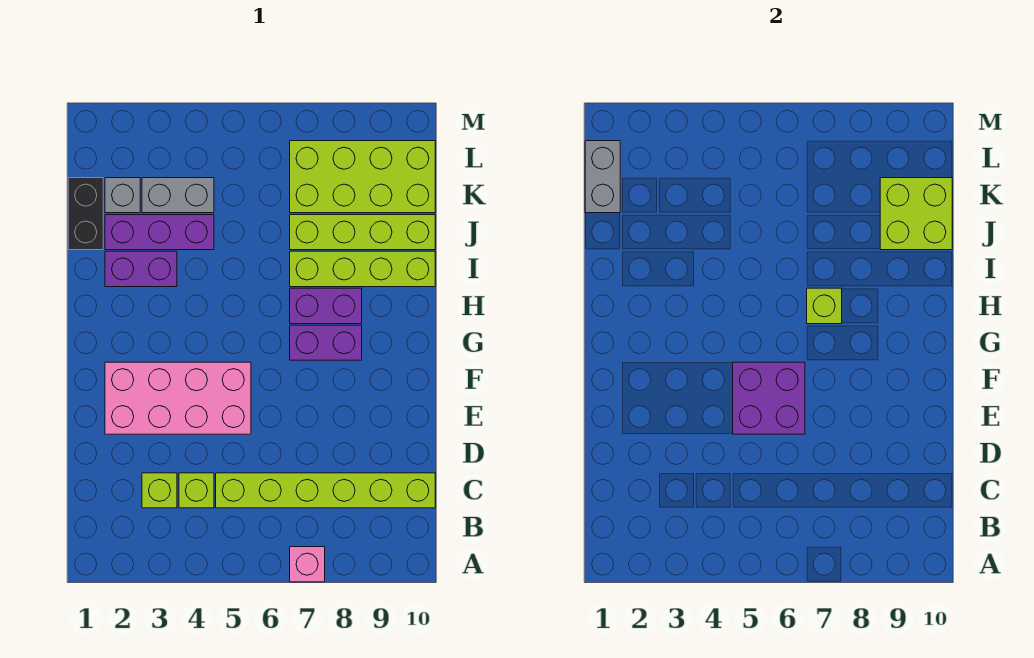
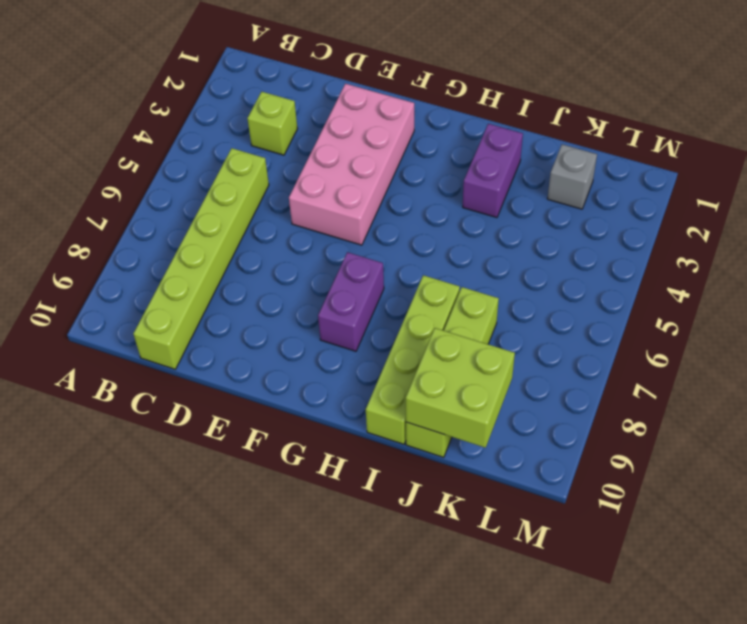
none -> pink brick A7 level 1
none -> lime brick C4 level 1
none -> purple brick H7:H8 level 1

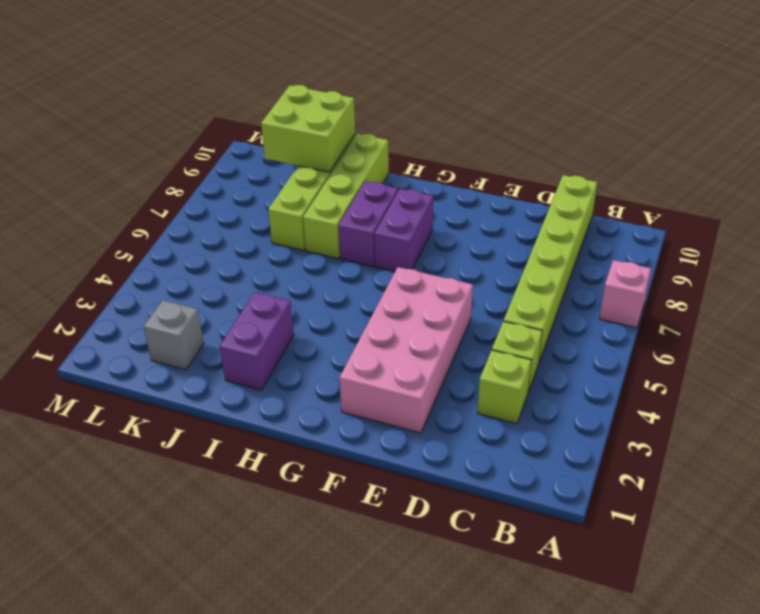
none -> black brick J1:K1 level 1
none -> purple brick J2:J4 level 1
none -> grey brick K3:K4 level 1

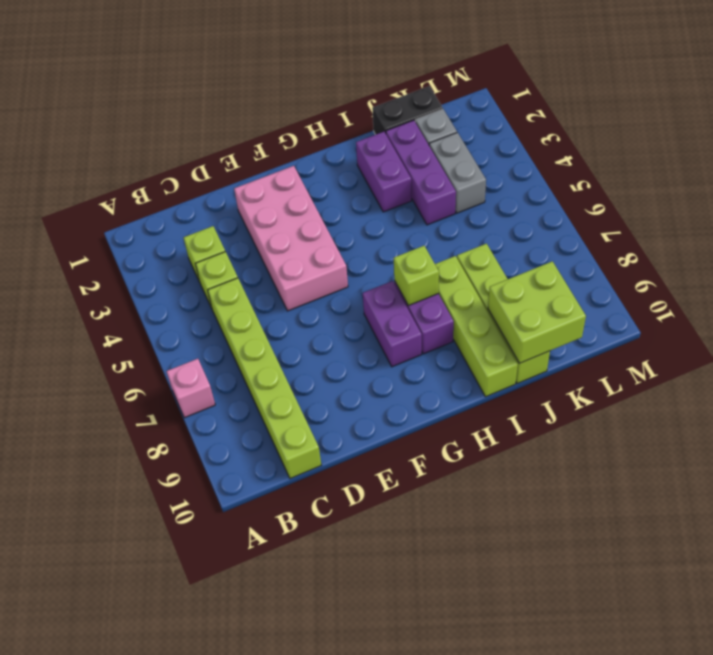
none -> lime brick K7:L10 level 1
none -> purple brick E5:F6 level 2
none -> grey brick K1:L1 level 2

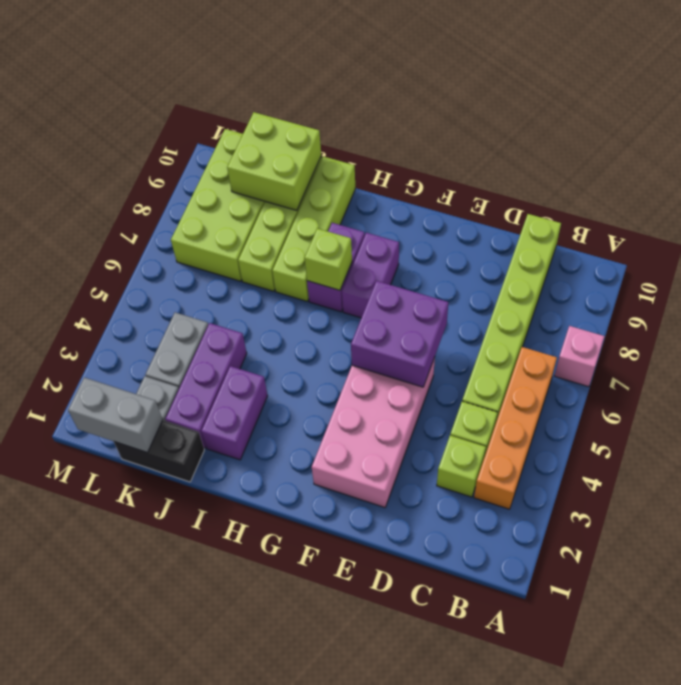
orange brick B3:B6 level 1 -> none

